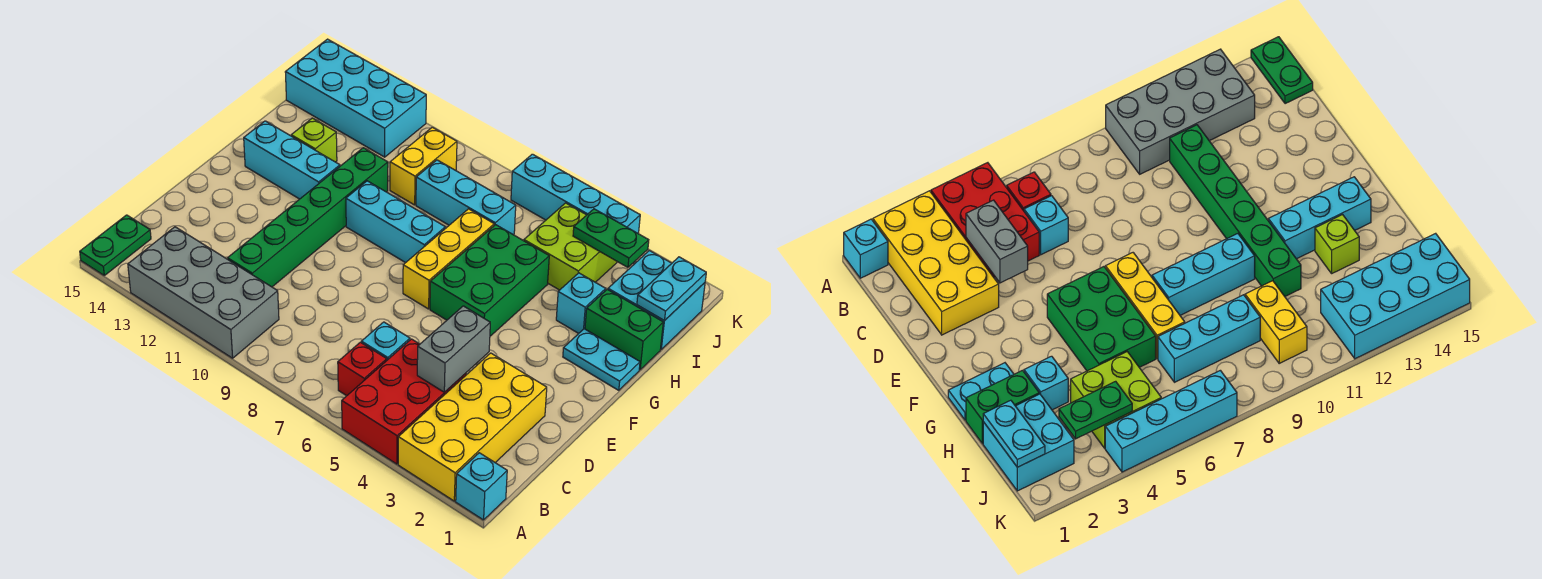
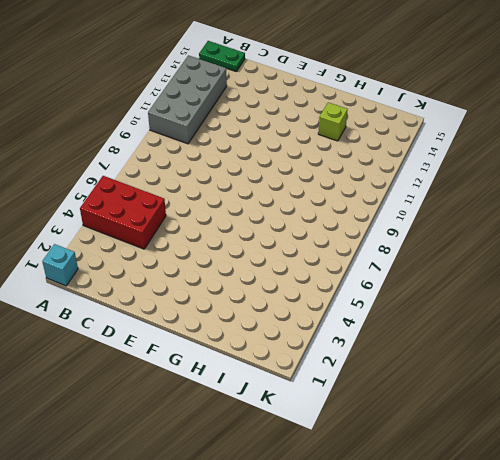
none -> yellow brick A2:D3 level 1
none -> red brick B6 level 1
none -> cyan brick C6 level 1

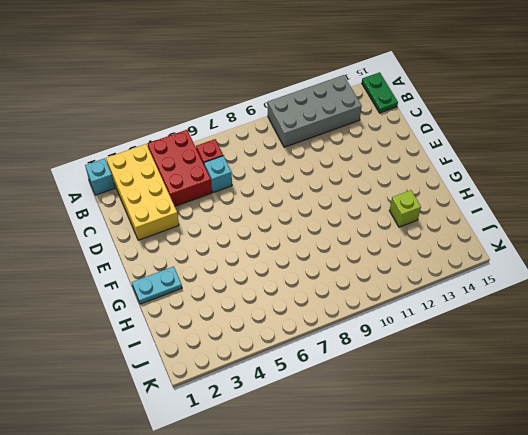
none -> green brick C11:H11 level 1
none -> green brick F5:H6 level 1
none -> yellow brick F7:H7 level 1

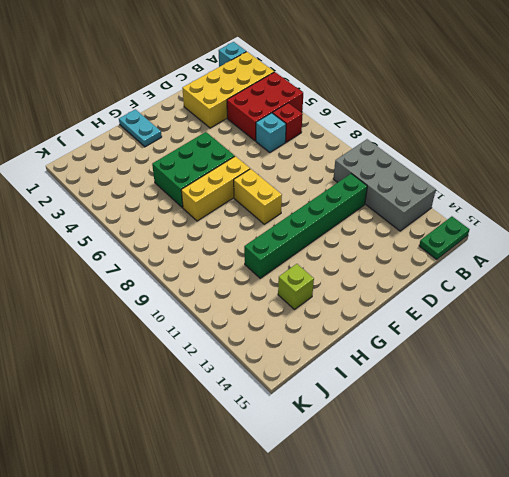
yellow brick F8:F9 level 1 -> yellow brick I10:J10 level 1
none -> cyan brick G8:G10 level 1
none -> cyan brick G12:G14 level 1
none -> green brick H1:H2 level 1

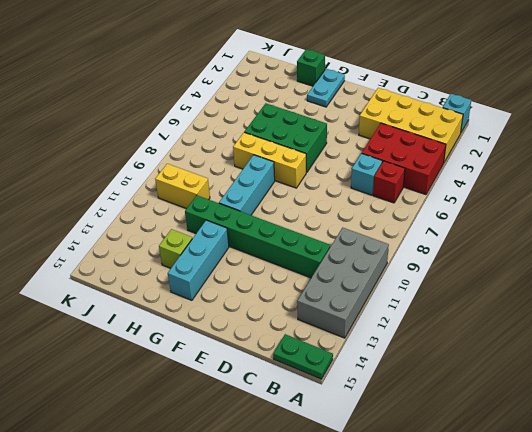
green brick H1 level 1 -> green brick H1:H2 level 1
none -> cyan brick H3 level 1
none -> cyan brick I1:J2 level 1
none -> lime brick I4:J5 level 1

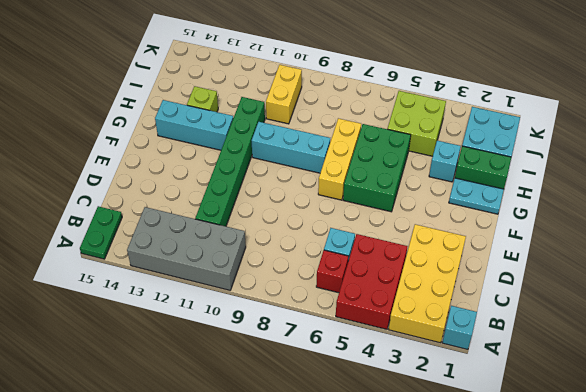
none -> cyan brick I7:I9 level 1
none -> cyan brick J12:K15 level 1
none -> cyan brick K4:K7 level 1

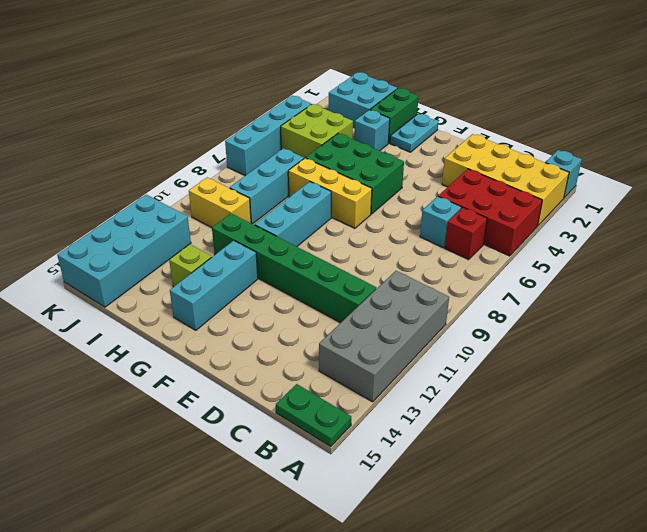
none -> grey brick C4:D4 level 2
none -> cyan plate I1:J1 level 2
none -> green plate J3:J4 level 2

